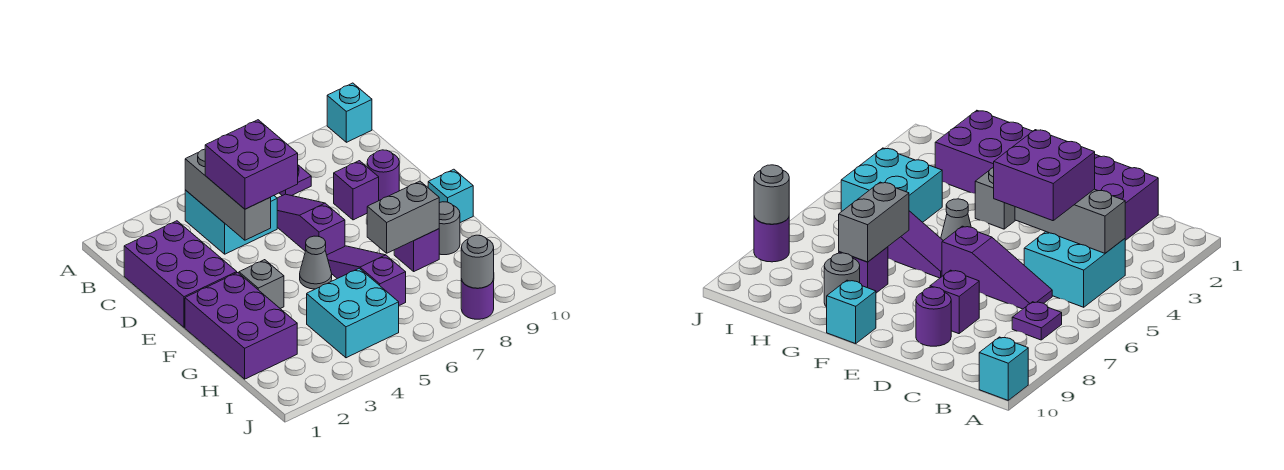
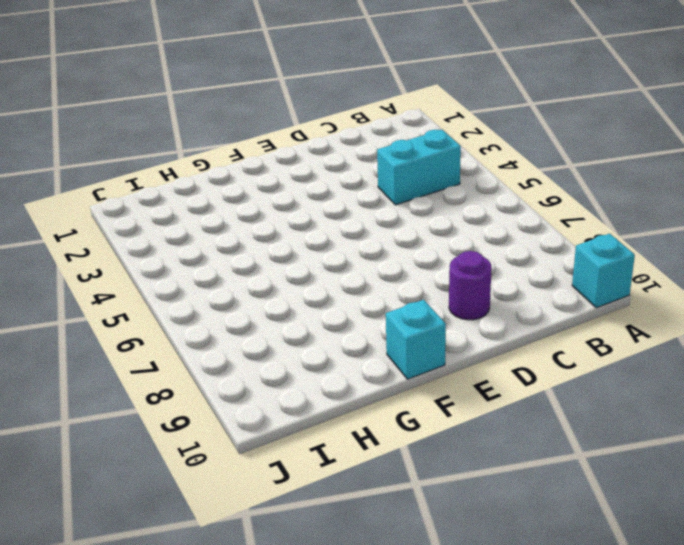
cyan brick B4:C4 level 1 -> cyan brick B4:C5 level 1
none -> purple plate B7 level 1
none -> purple brick C1:E2 level 1
none -> purple slope C6:E6 level 1 top E

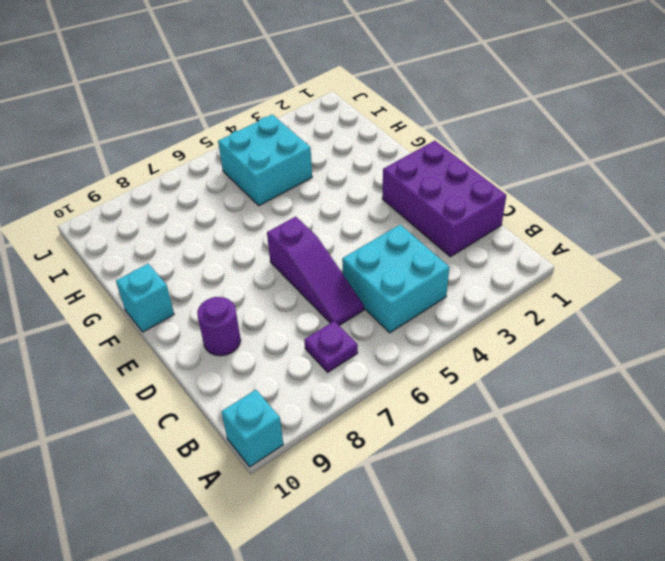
none -> purple brick D8 level 1
none -> purple brick F1:H2 level 1
none -> grey brick F3 level 1

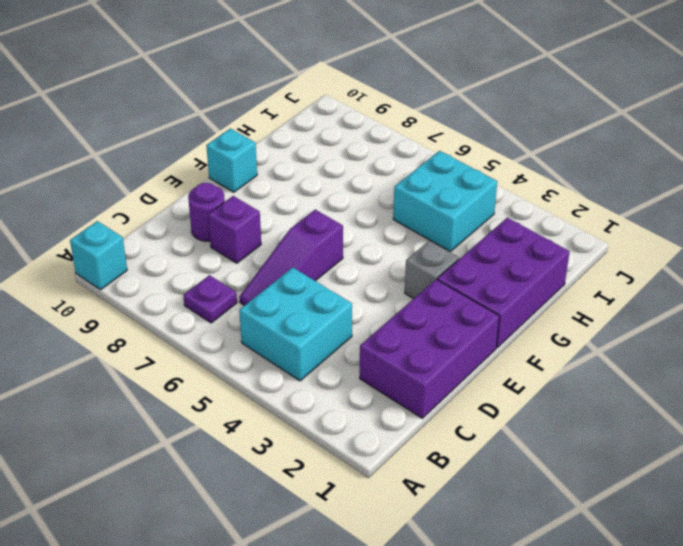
none -> grey cone F5 level 1
none -> purple slope F6:H6 level 1 top H
none -> purple brick G8 level 1

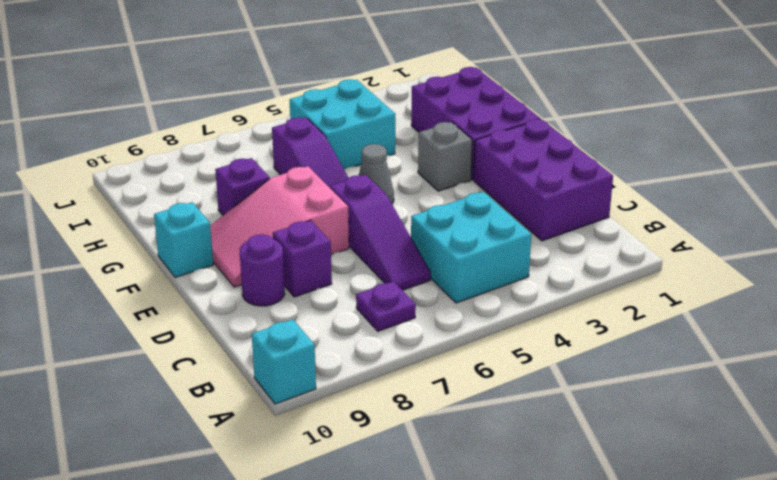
pink slope E7:F9 level 1 top 7 -> none
none -> grey round brick G9 level 1
none -> purple round brick J8 level 1
none -> grey brick B4:D4 level 2

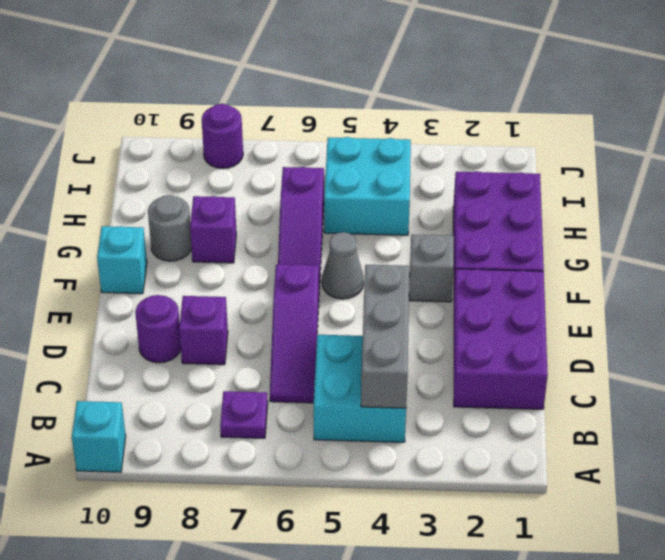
none -> grey brick G7:G8 level 2
none -> grey round brick J8 level 2
none -> purple brick C4:D5 level 3

